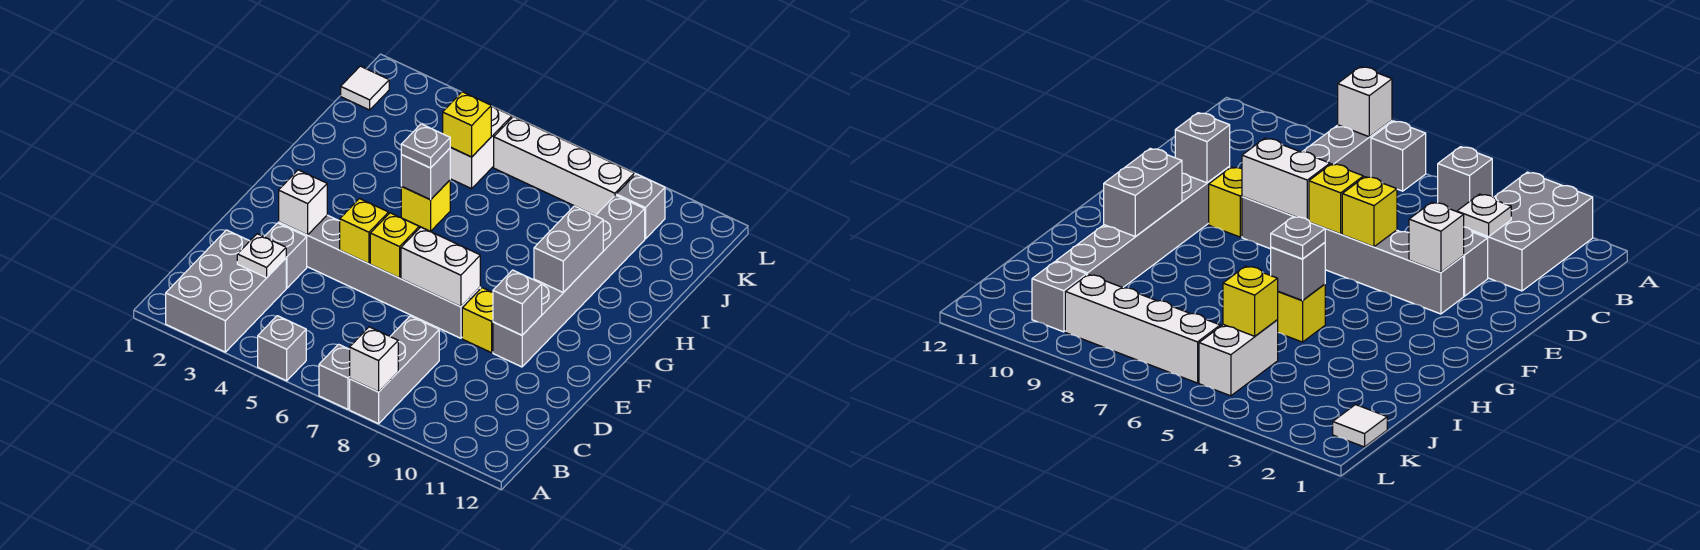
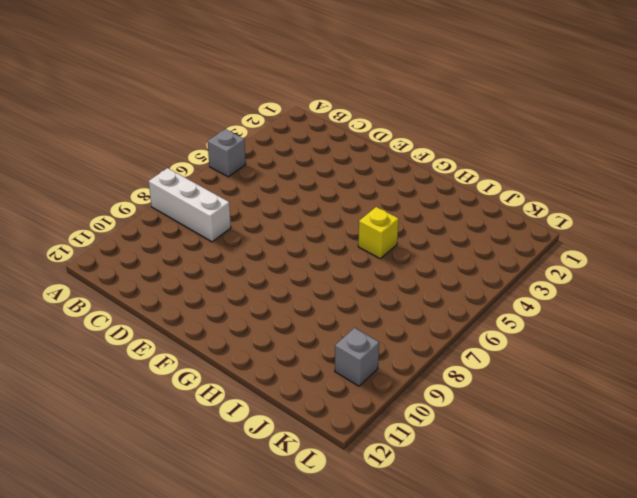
white brick A8:C8 level 1 -> grey brick A8:C8 level 1
none -> grey brick A2:C3 level 1
none -> grey brick A7 level 1
none -> grey brick D3 level 1

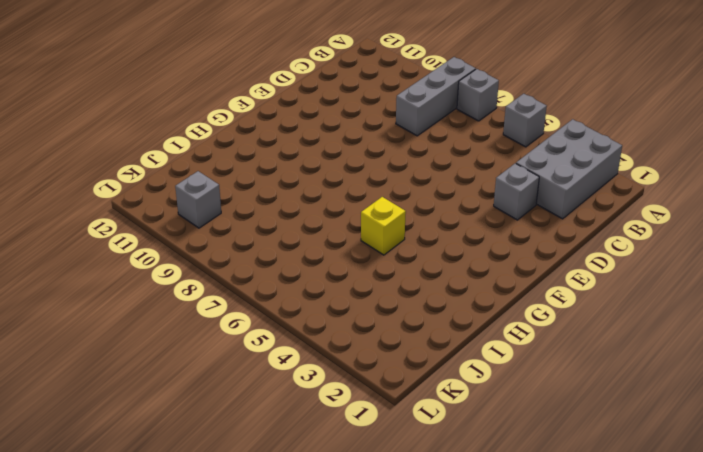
none -> grey brick E3:E8 level 1
none -> yellow brick E9 level 1
none -> grey brick E10:J10 level 1

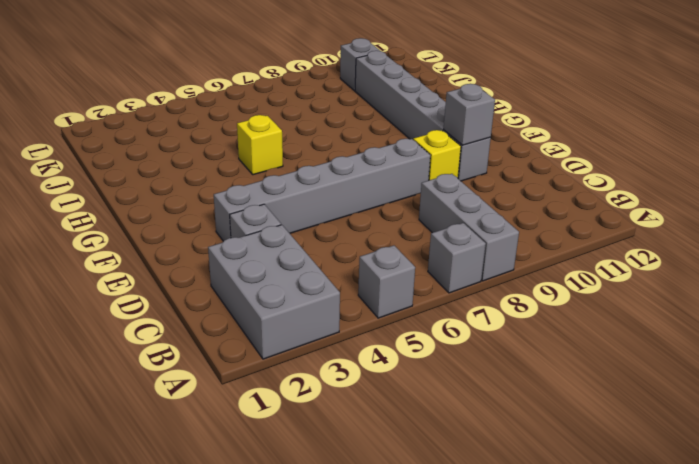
none -> white brick J5:K5 level 1
none -> white tile K1 level 1
none -> white brick K6:K9 level 1

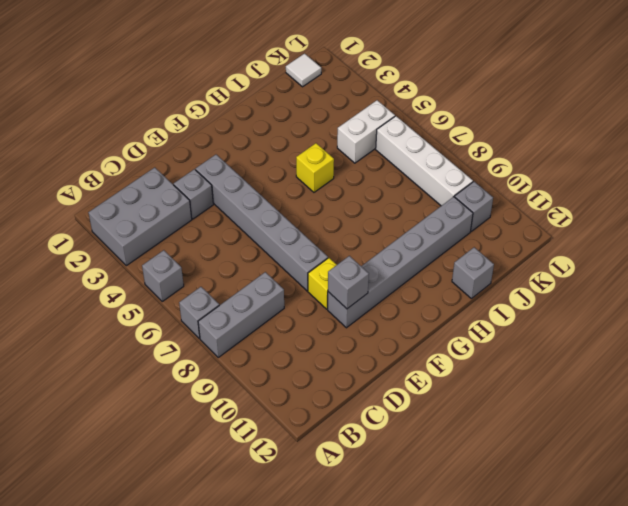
grey brick I12 level 1 -> grey brick H5 level 2
none -> white brick A8 level 2
none -> white plate C3 level 2
none -> white brick E3 level 2

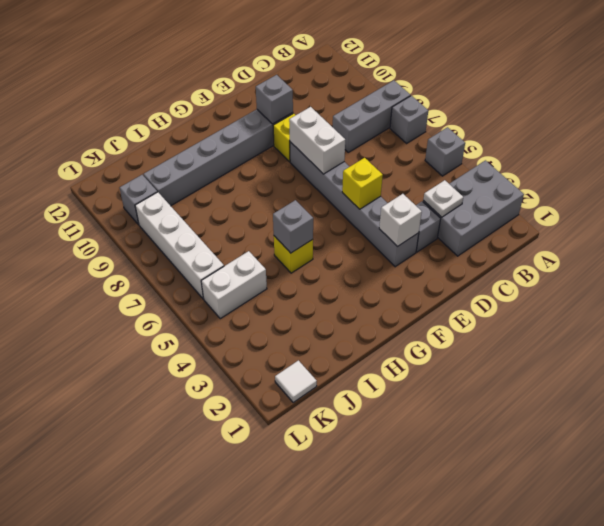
none -> white brick A8 level 2
none -> yellow brick E6 level 2
none -> grey brick G10:H10 level 2

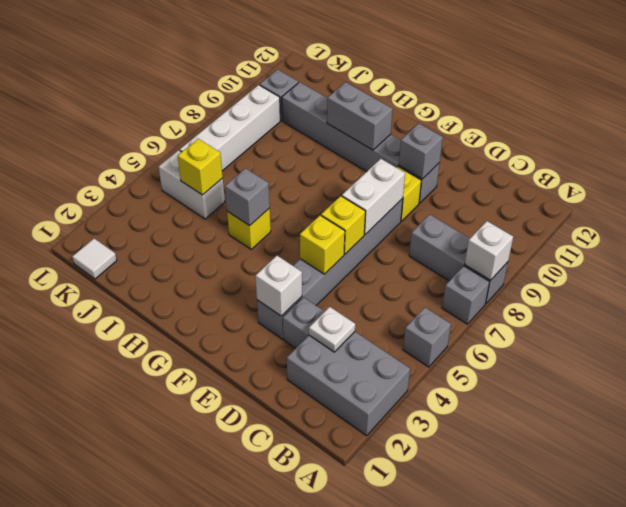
none -> grey plate H5 level 3

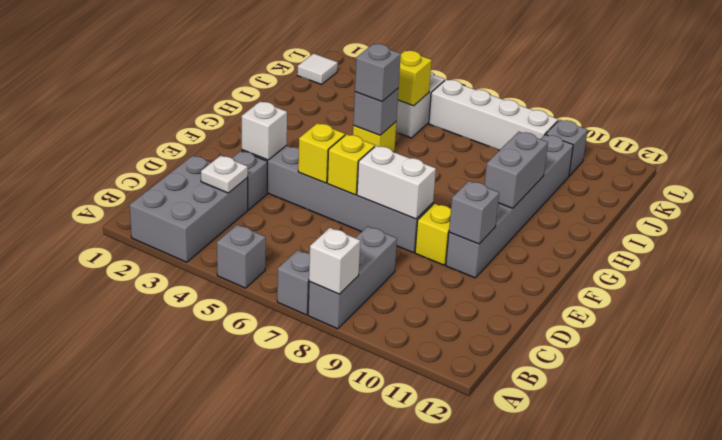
grey brick H5 level 3 -> grey plate H5 level 3

